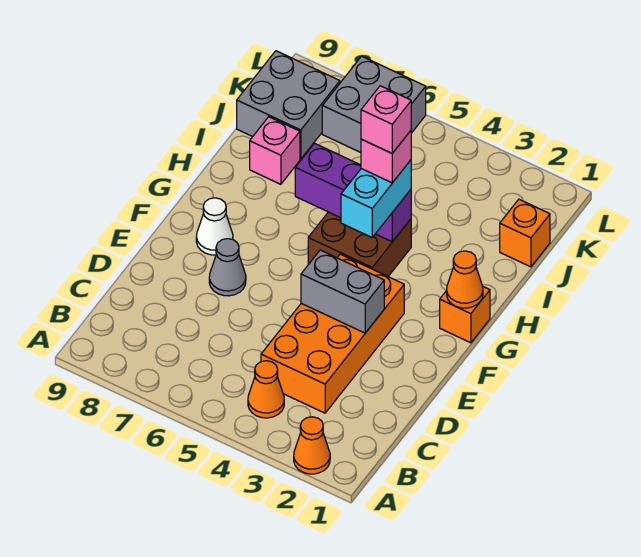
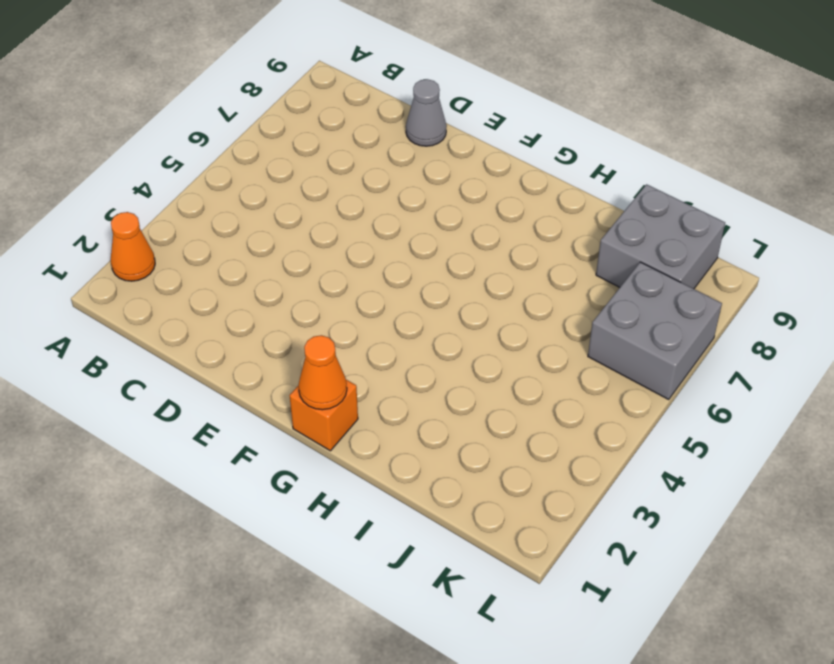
grey cone D9 level 1 -> grey cone E7 level 1
none -> orange cone B4 level 1
none -> orange brick C3:F4 level 1
none -> white cone F8 level 1

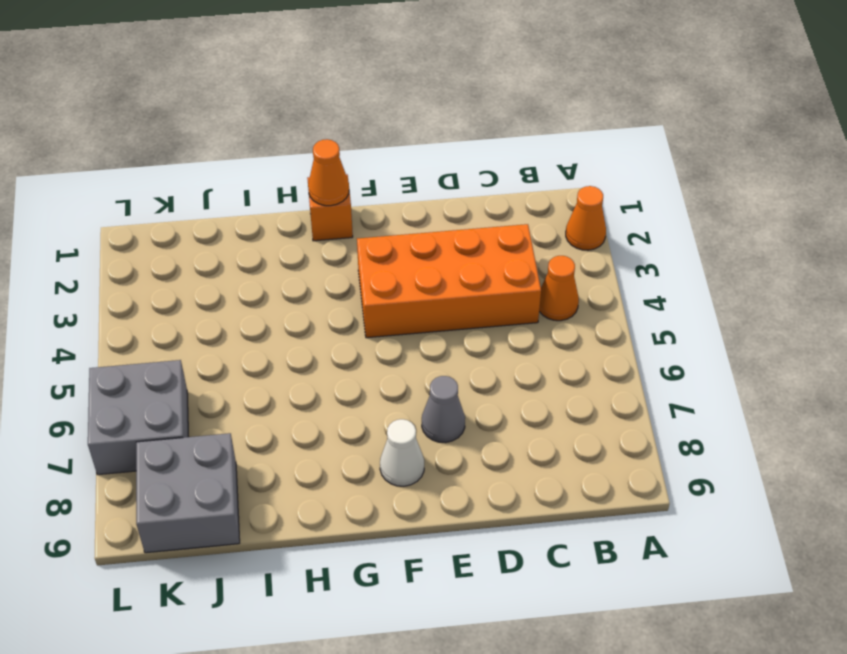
none -> brown brick G4:H5 level 1
none -> pink brick I8 level 1
none -> orange brick J1 level 1

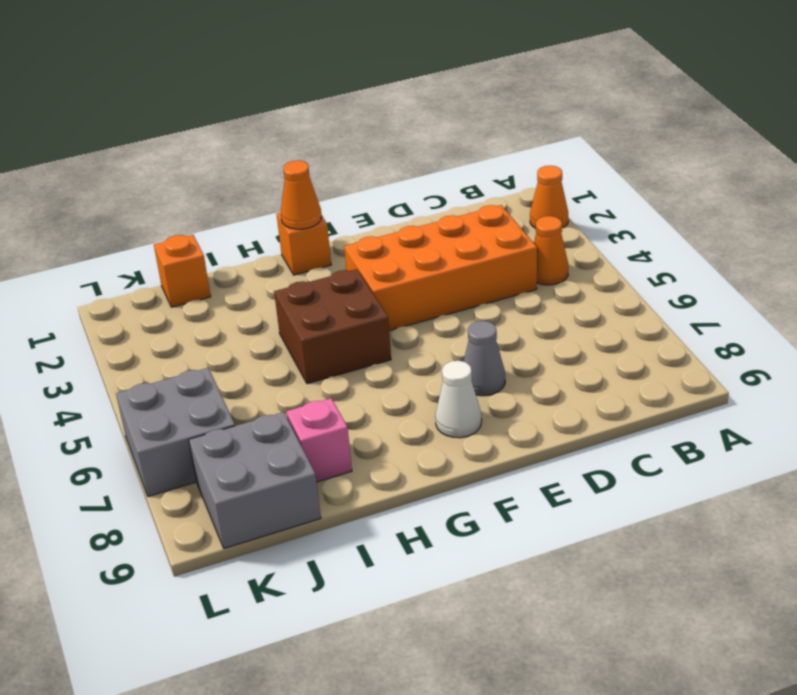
none -> grey brick E3:E4 level 2
none -> purple brick H4:H6 level 2
none -> cyan brick G4:H4 level 3

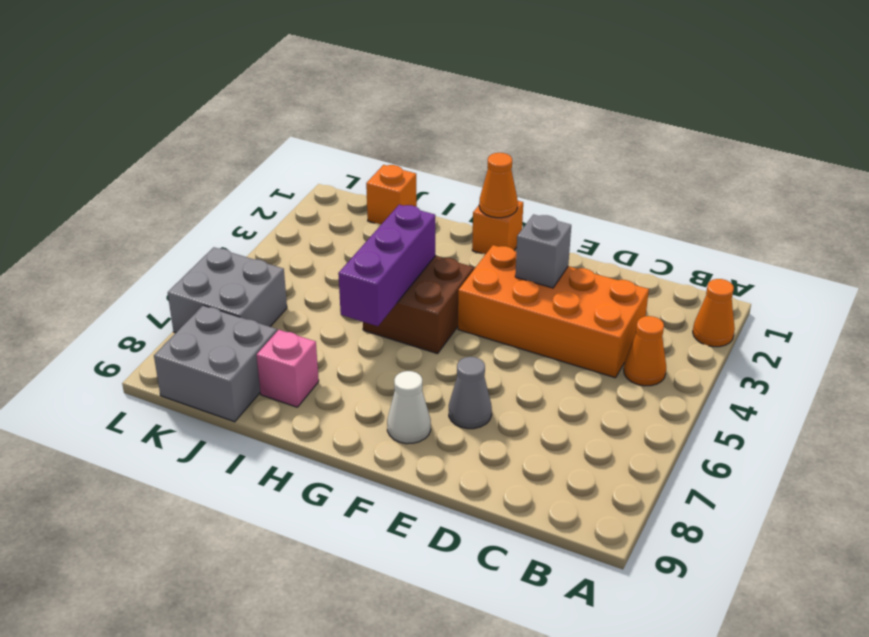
grey brick E3 level 2 -> grey brick E3:E4 level 2
none -> cyan brick G4:H4 level 3
none -> pink brick H4 level 4
none -> pink brick H4 level 5

